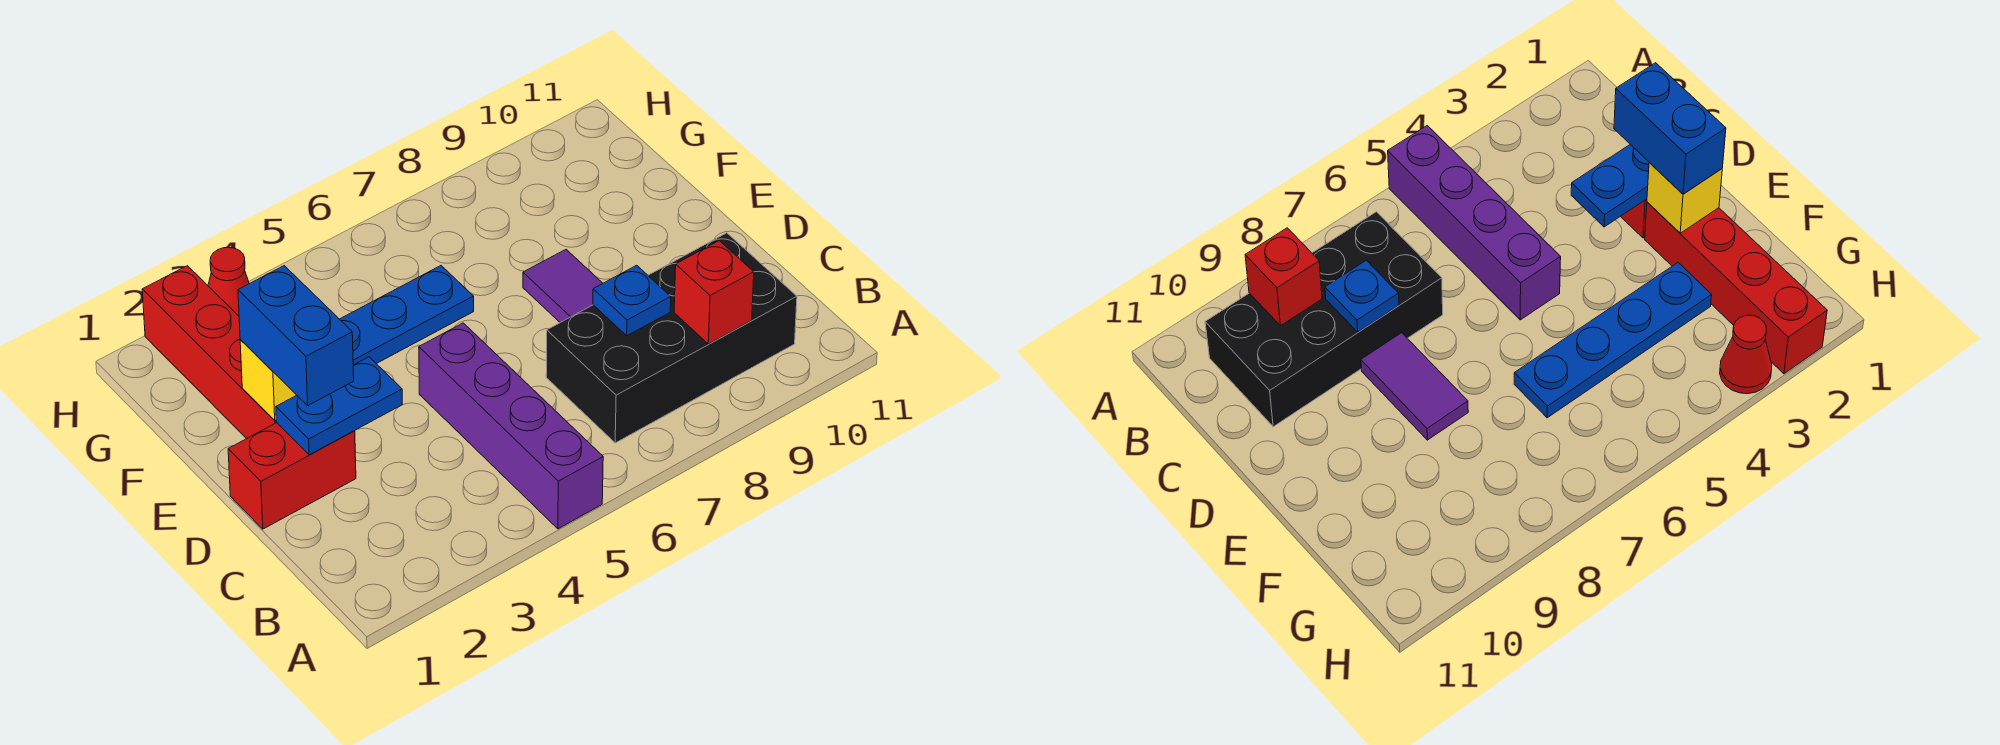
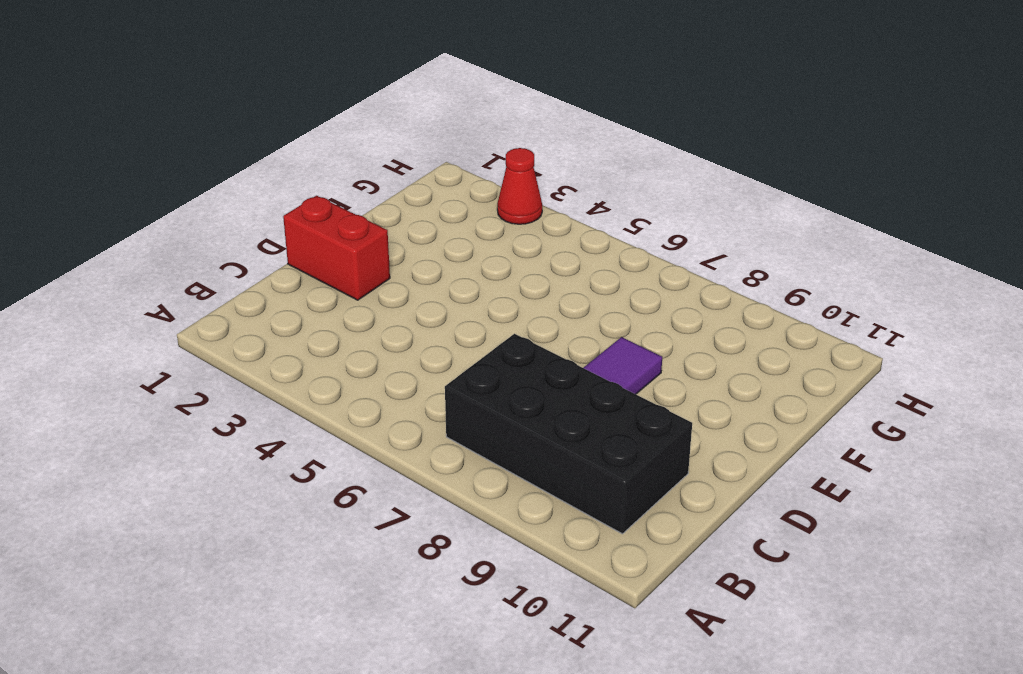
none -> purple brick A5:D5 level 1
none -> red brick E2:H2 level 1
none -> blue plate F3:F6 level 1

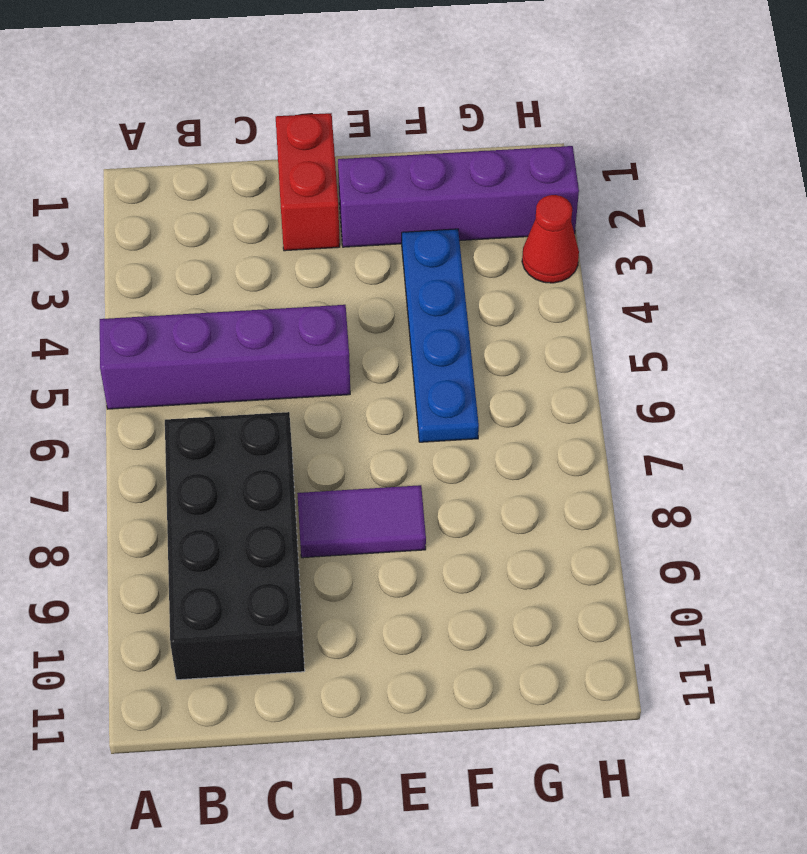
purple brick E2:H2 level 1 -> red brick E2:H2 level 1
none -> red brick B9 level 2
none -> blue plate C8 level 2
none -> blue plate D2:D3 level 2

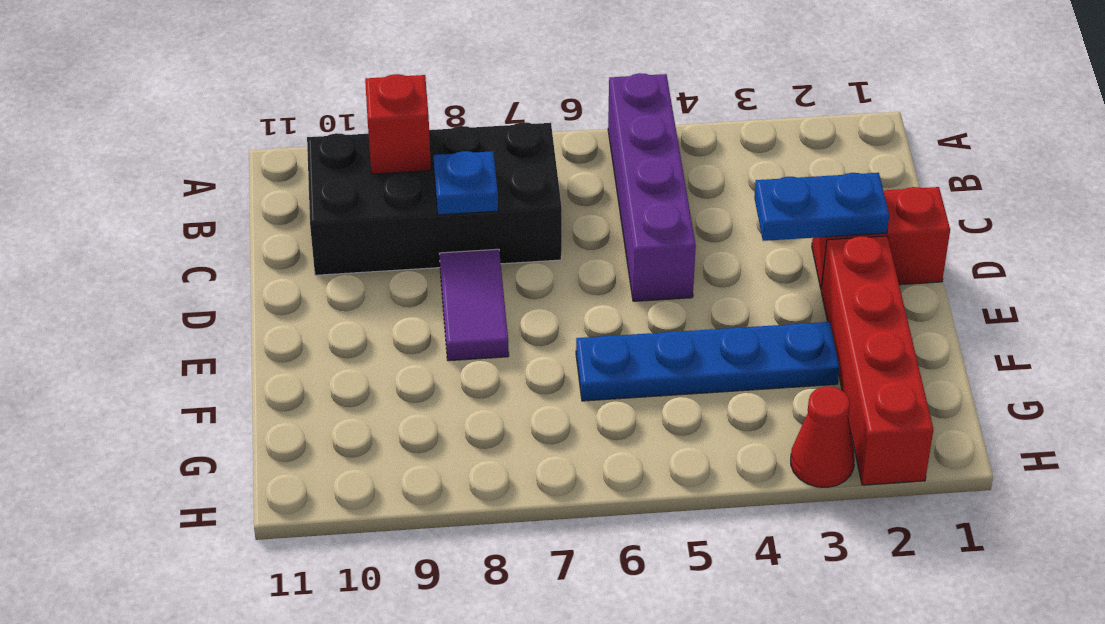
none -> yellow brick E2 level 2
none -> blue brick D2:E2 level 3

